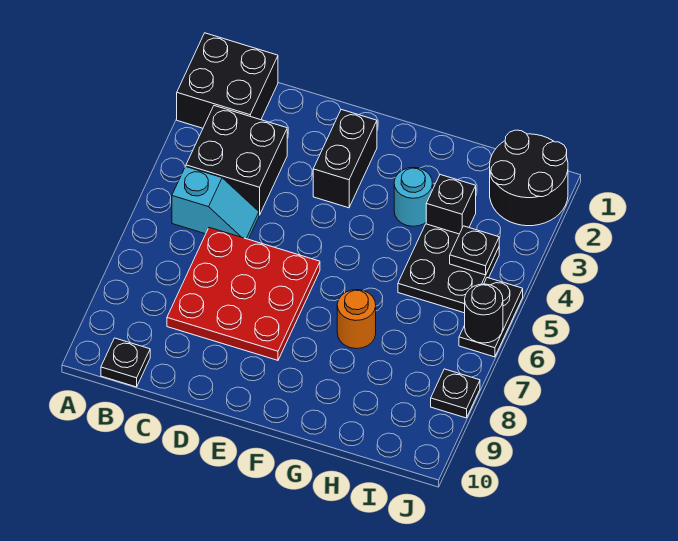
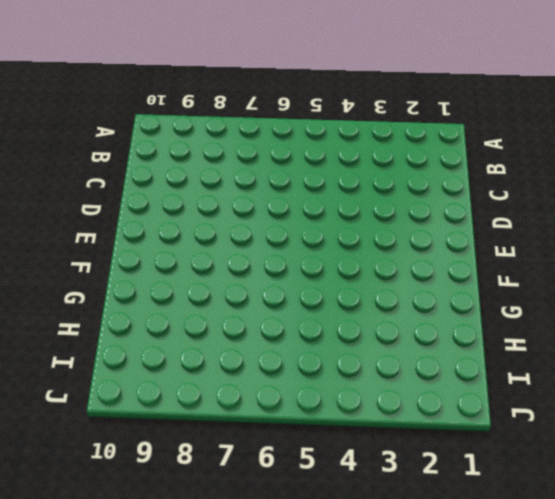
none -> black brick A1:B2 level 1
none -> black brick B3:C4 level 1
none -> cyan slope B5:C5 level 1 top B

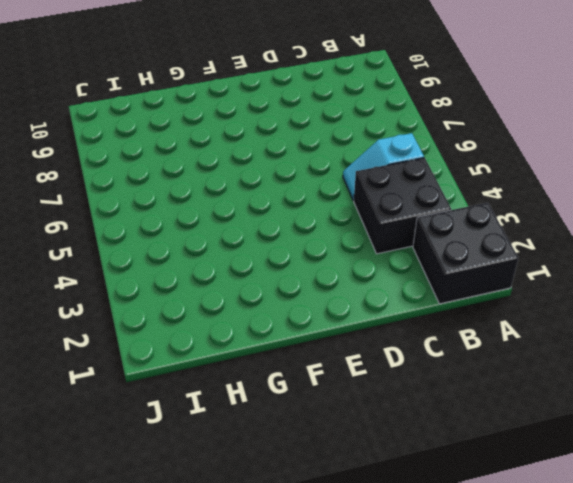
none -> black plate B10 level 1
none -> red plate C6:E8 level 1
none -> black brick E2:E3 level 1

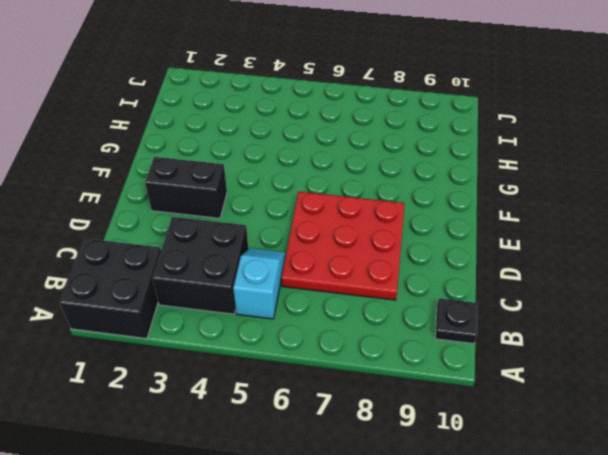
none -> cyan round brick G3 level 1
none -> orange round brick G7 level 1
none -> black brick H3 level 1

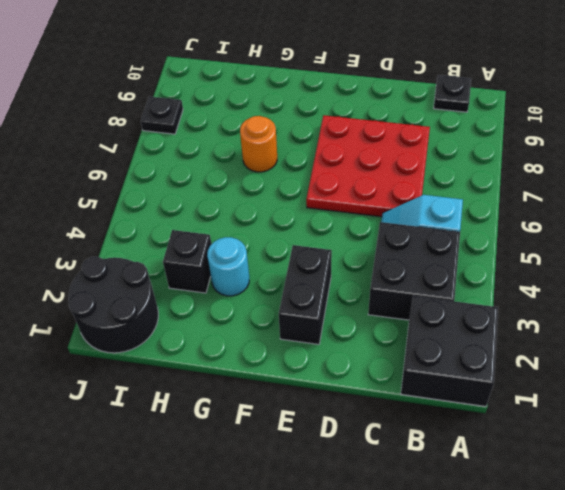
none -> black plate H4:I5 level 1
none -> black plate J5:J6 level 1
none -> black plate I4 level 2

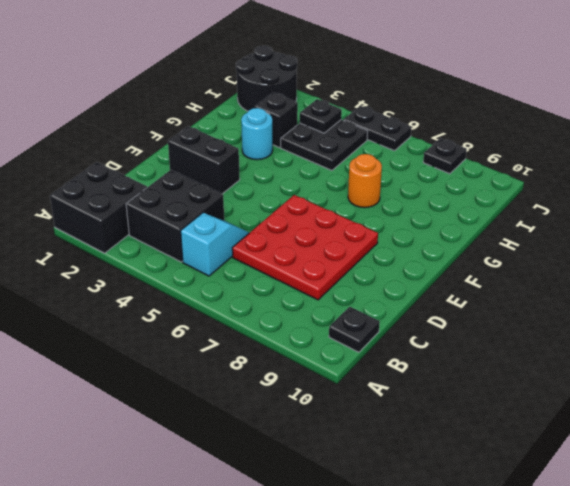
none -> black round brick J6 level 2

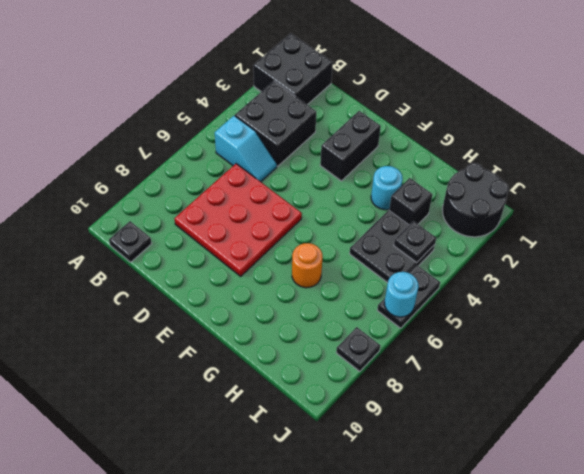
cyan round brick J6 level 2 -> black round brick J6 level 2

